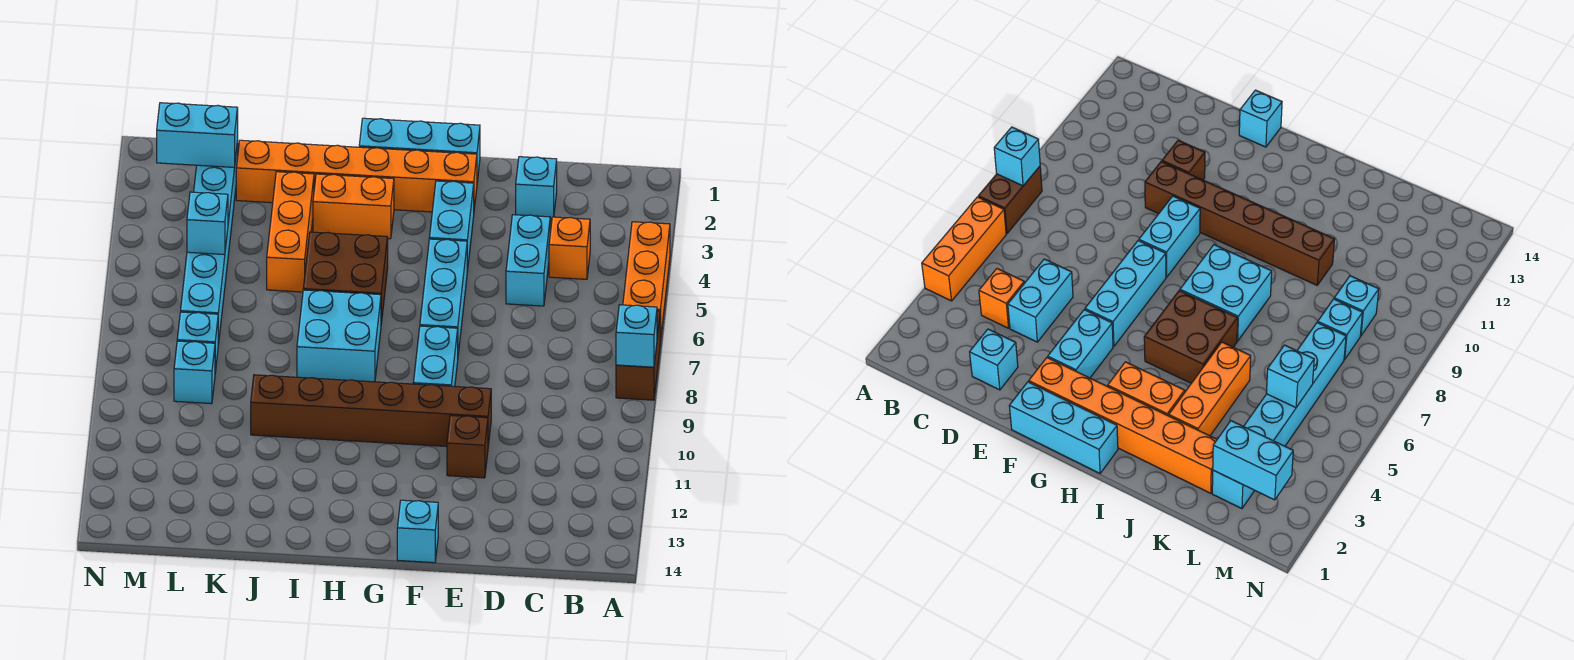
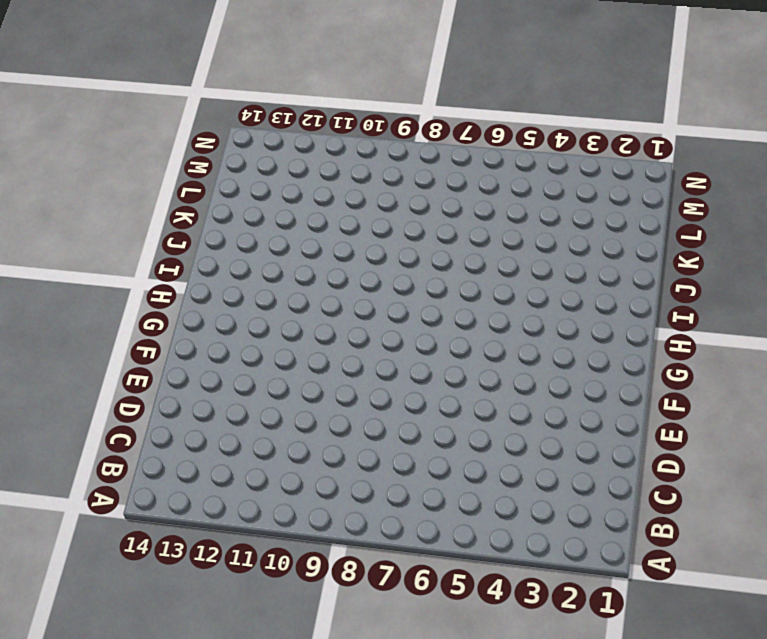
none -> orange brick A4:A6 level 1
none -> brown brick A7:A8 level 1
none -> orange brick C4 level 1

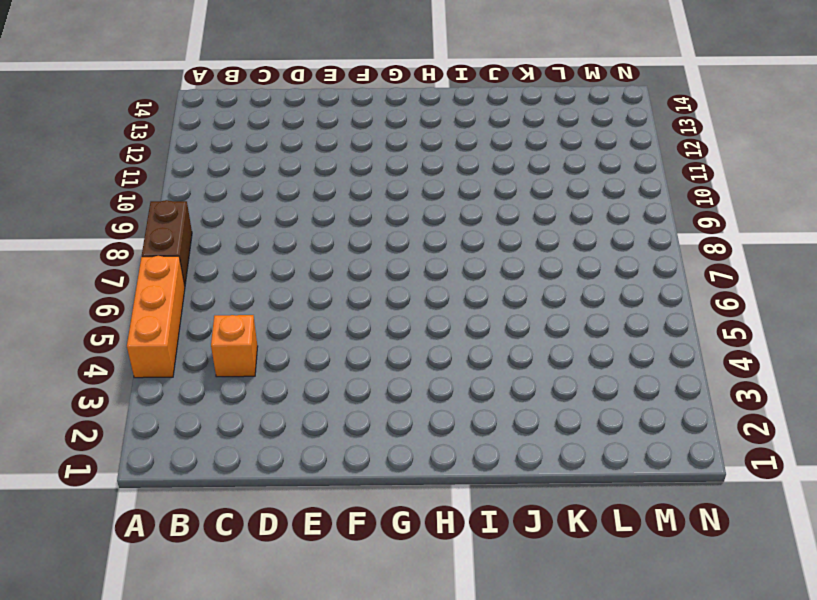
none -> cyan brick D2 level 1
none -> cyan brick D4:D5 level 1
none -> brown brick E10:J10 level 1

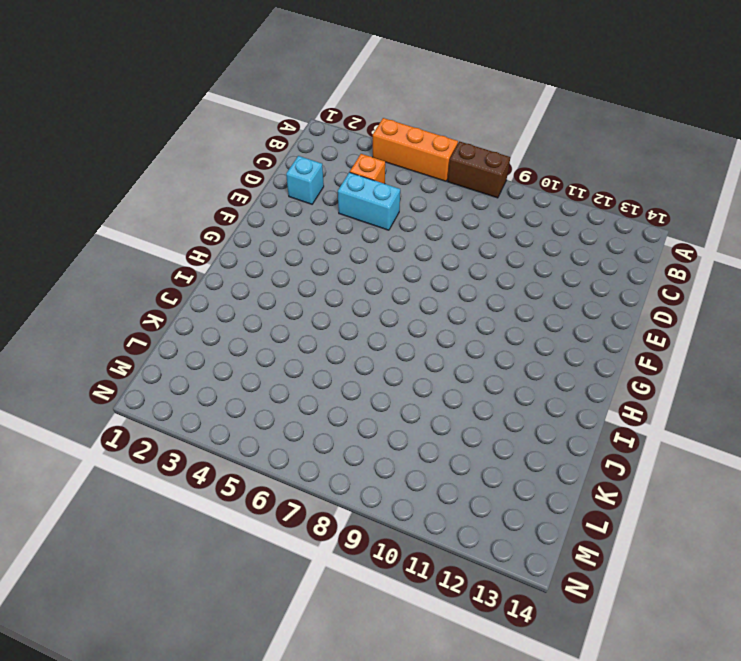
none -> brown brick E10:J10 level 1
none -> brown brick E11 level 1
none -> cyan brick F1:H1 level 1

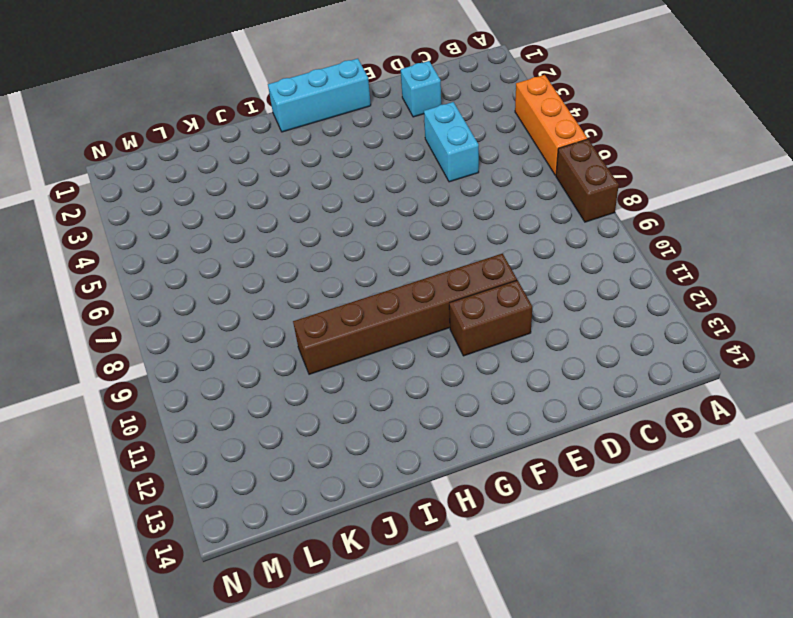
brown brick E11:F11 level 1 -> brown brick E11 level 1
none -> orange brick C4 level 1
none -> orange brick F2:K2 level 1
none -> cyan brick F3:F4 level 1

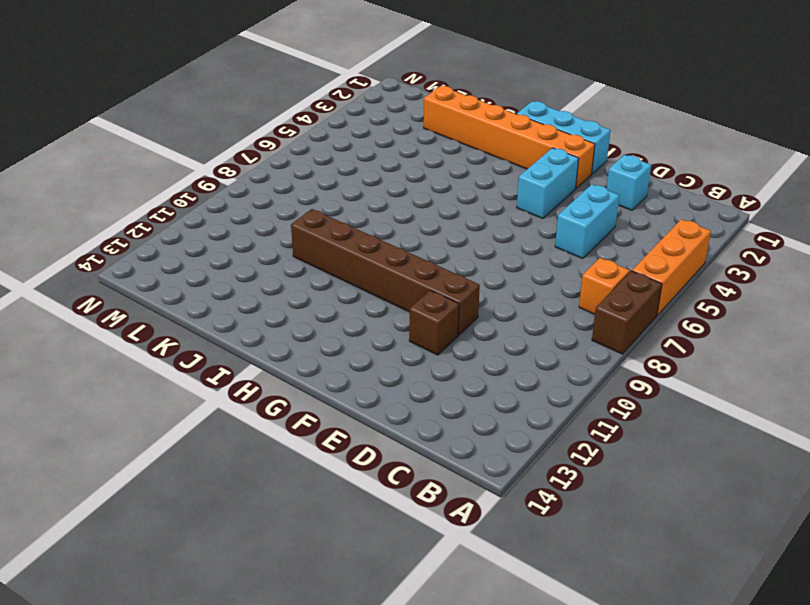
orange brick B7 level 1 -> orange brick C4 level 1
none -> cyan brick F5:F7 level 1
none -> cyan brick F8:F9 level 1
none -> cyan brick F14 level 1

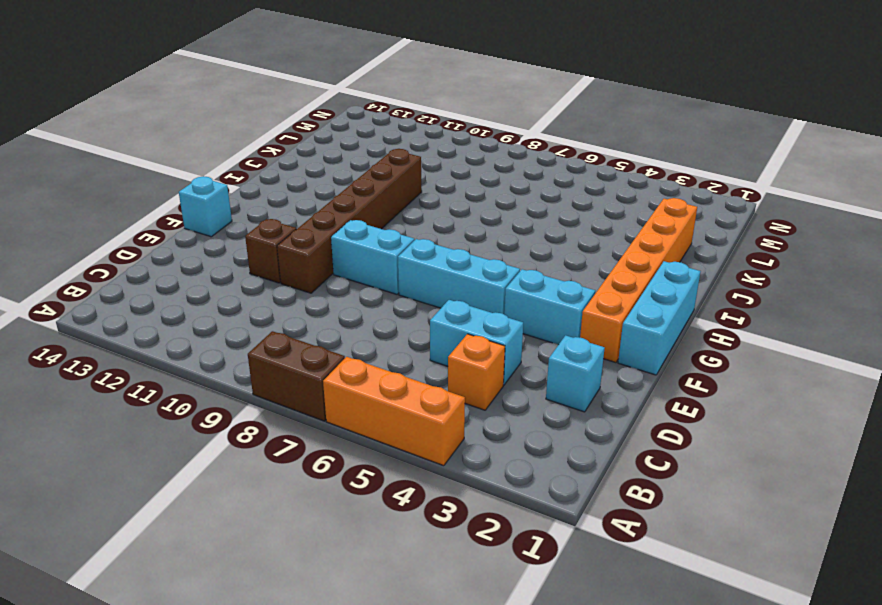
none -> orange brick H3:I3 level 1
none -> brown brick H5:I6 level 1
none -> cyan brick H7:I8 level 1

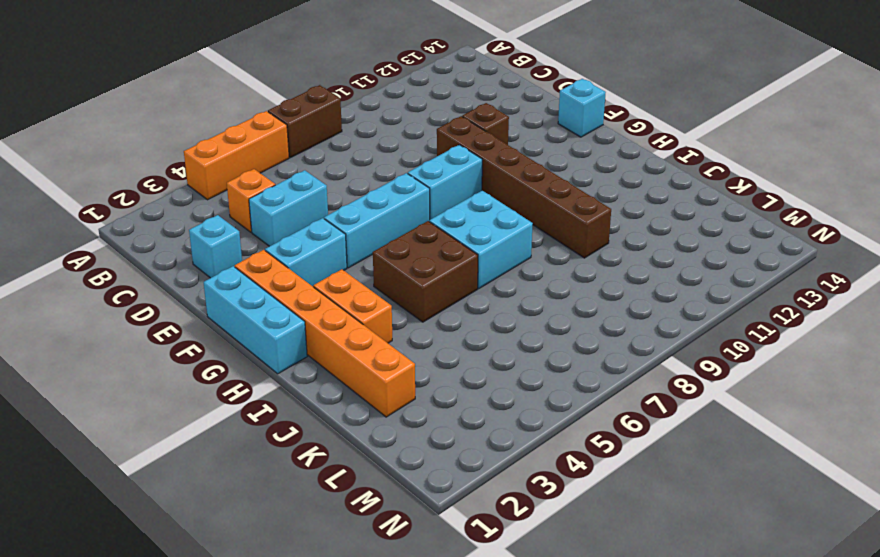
none -> orange brick J3:J5 level 1
none -> cyan brick L2:L7 level 1
none -> cyan brick L8 level 1

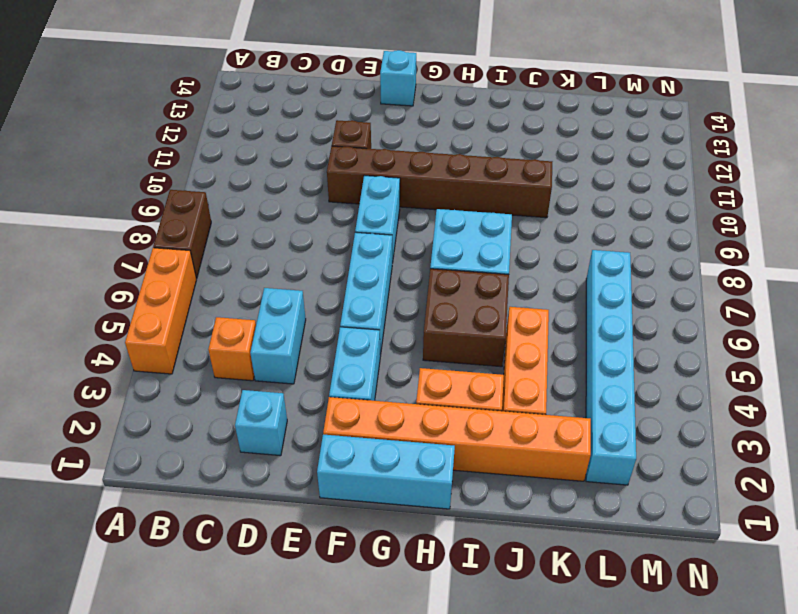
none -> cyan brick L8 level 1
none -> cyan brick L9 level 1
none -> cyan brick A8 level 2

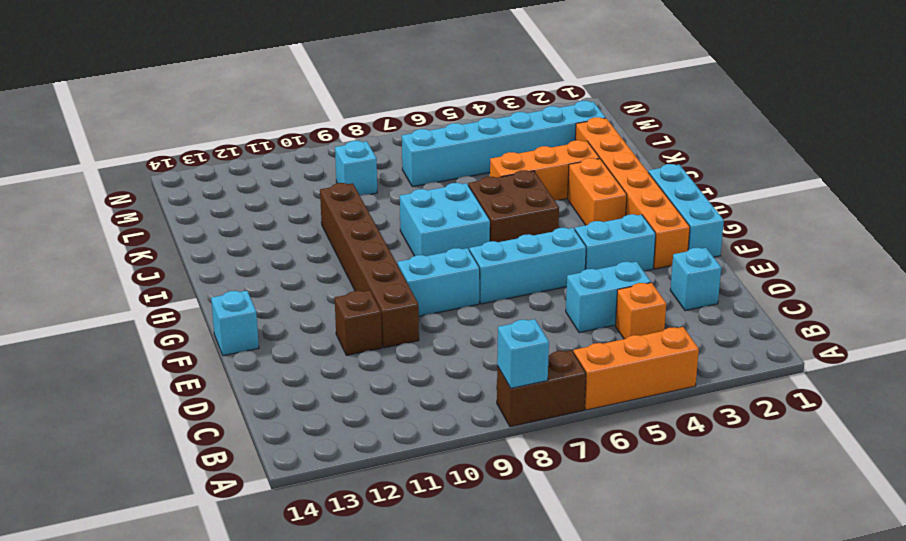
none -> cyan brick L8 level 1
none -> cyan brick L2:M2 level 2
none -> cyan brick L5 level 2

